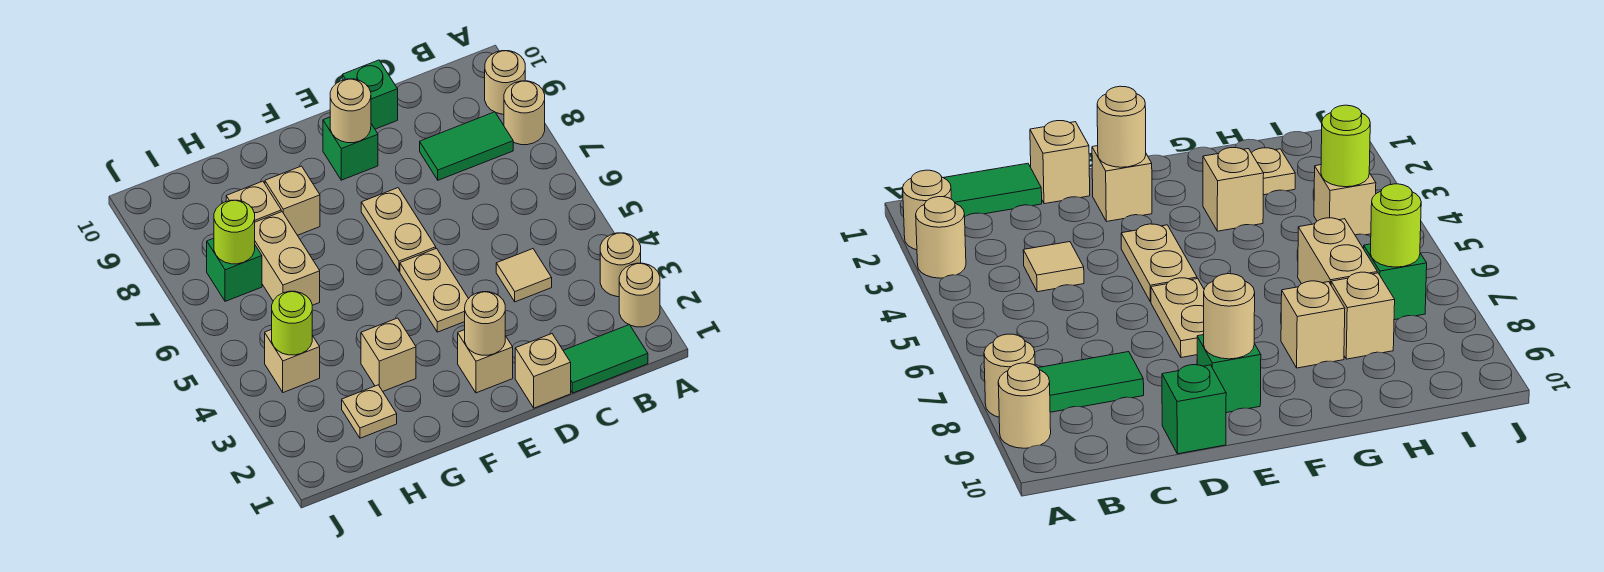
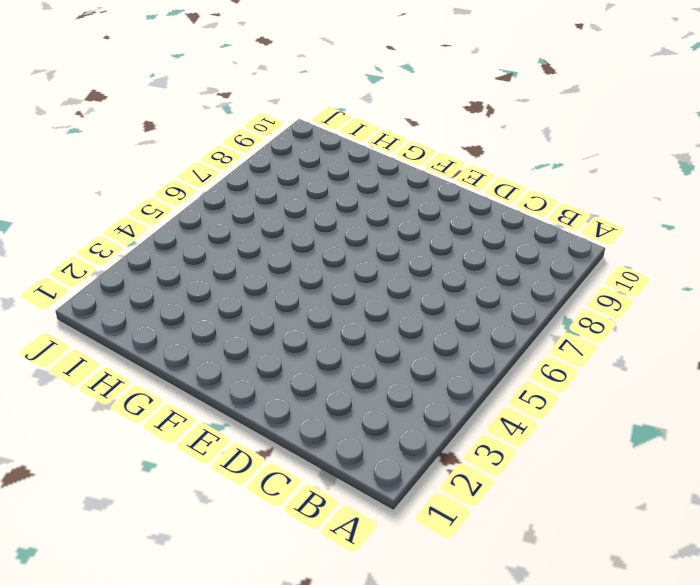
none -> tan round brick A2 level 1
none -> tan round brick A3 level 1
none -> tan round brick A8 level 1

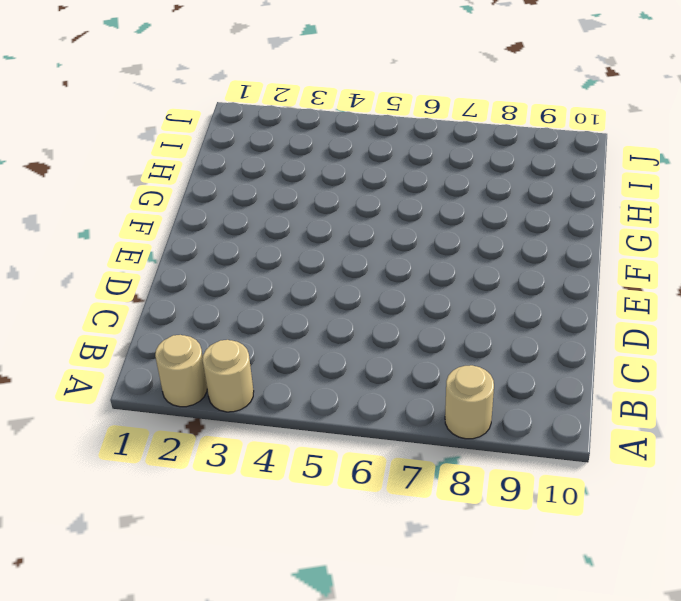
none -> tan round brick A9 level 1
none -> green tile B1:C1 level 1
none -> green tile B8:C8 level 1

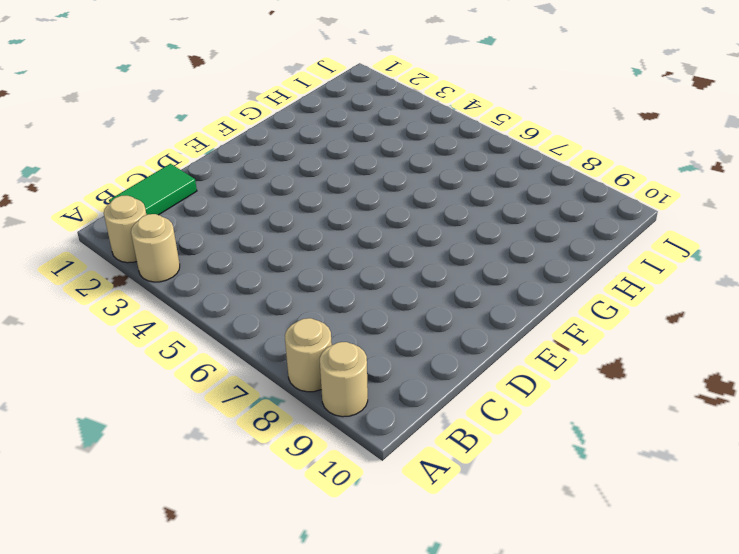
none -> green tile B8:C8 level 1
none -> tan tile C4 level 1
none -> tan brick D1 level 1

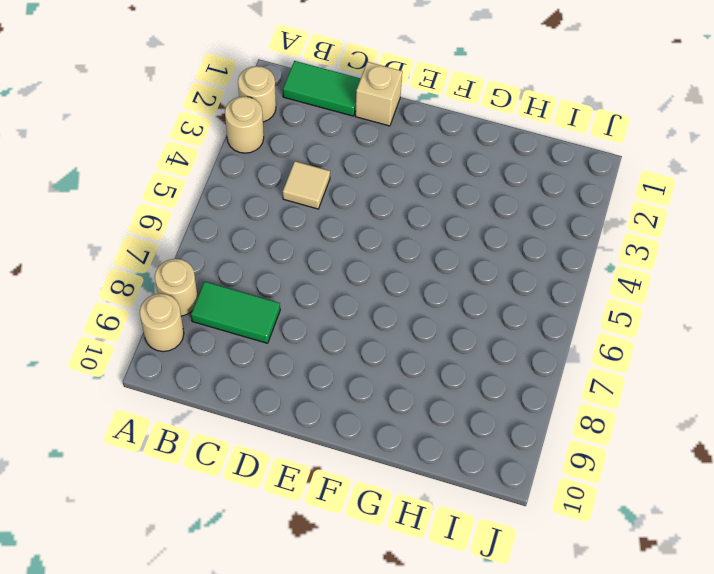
none -> green brick D10 level 1
none -> tan brick E2 level 1
none -> tan plate E4:E5 level 1

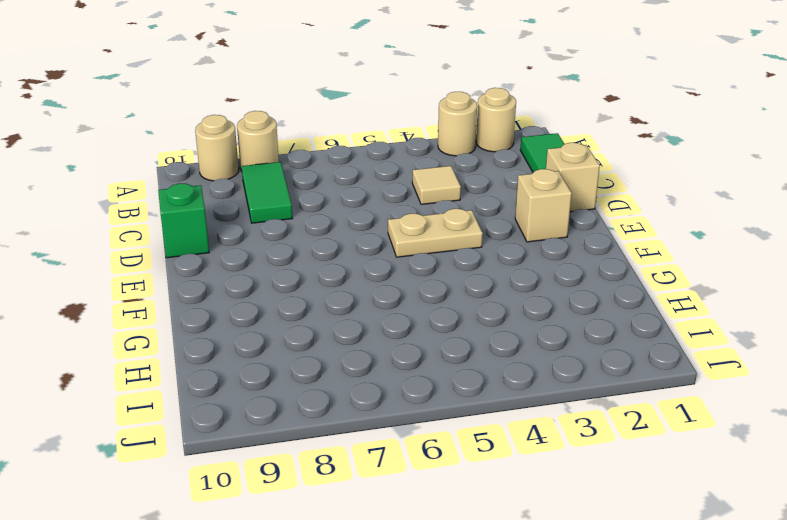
none -> tan plate E6:E7 level 1
none -> green brick E9 level 1
none -> tan brick G3 level 1

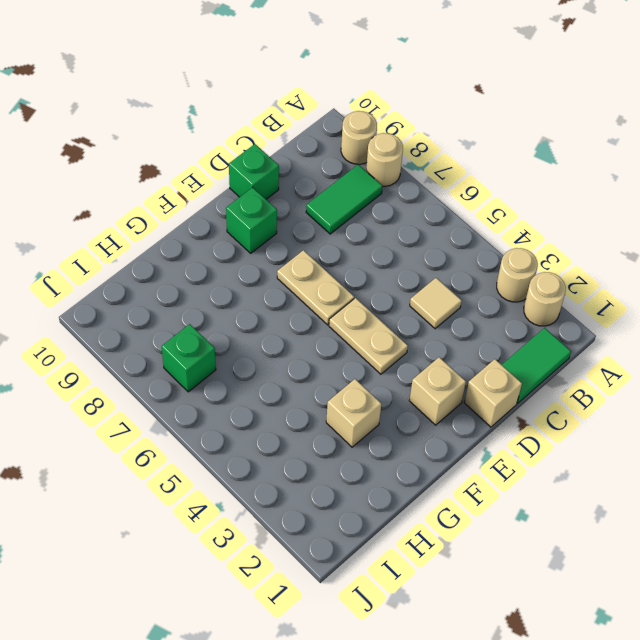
none -> tan brick G8 level 1
none -> tan plate H2 level 1
none -> tan brick H6:H7 level 1

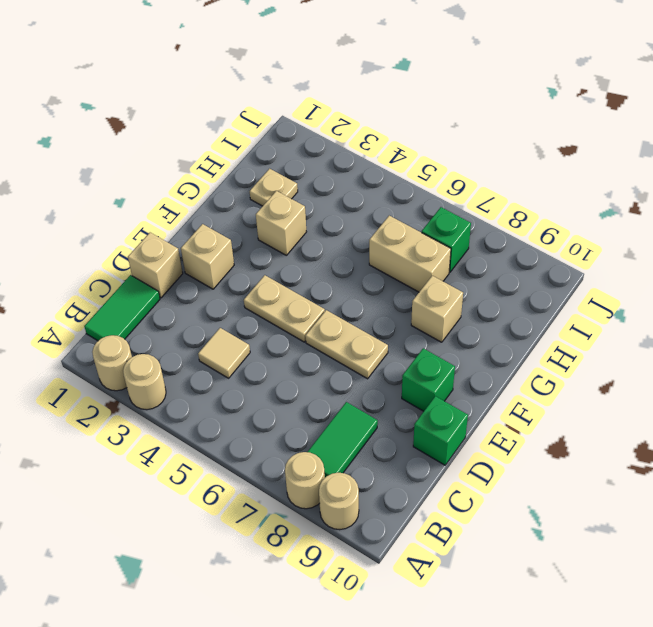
none -> tan brick H8 level 1
none -> tan brick I4 level 1
none -> tan round brick E2 level 2

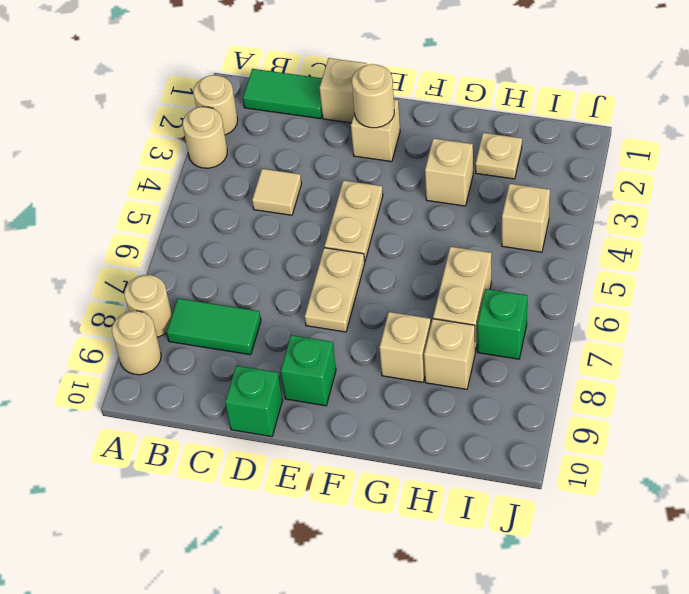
none -> tan round brick E9 level 2
none -> lime round brick I4 level 2
none -> lime round brick I7 level 2

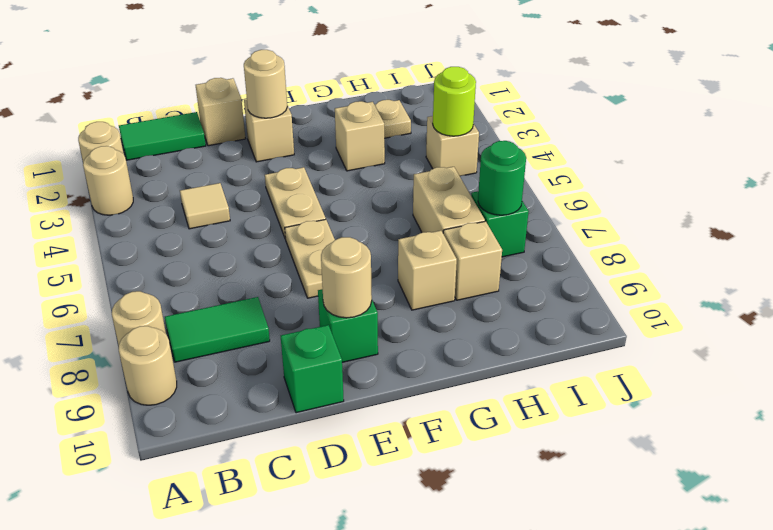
green round brick I7 level 2 -> lime round brick I7 level 2

